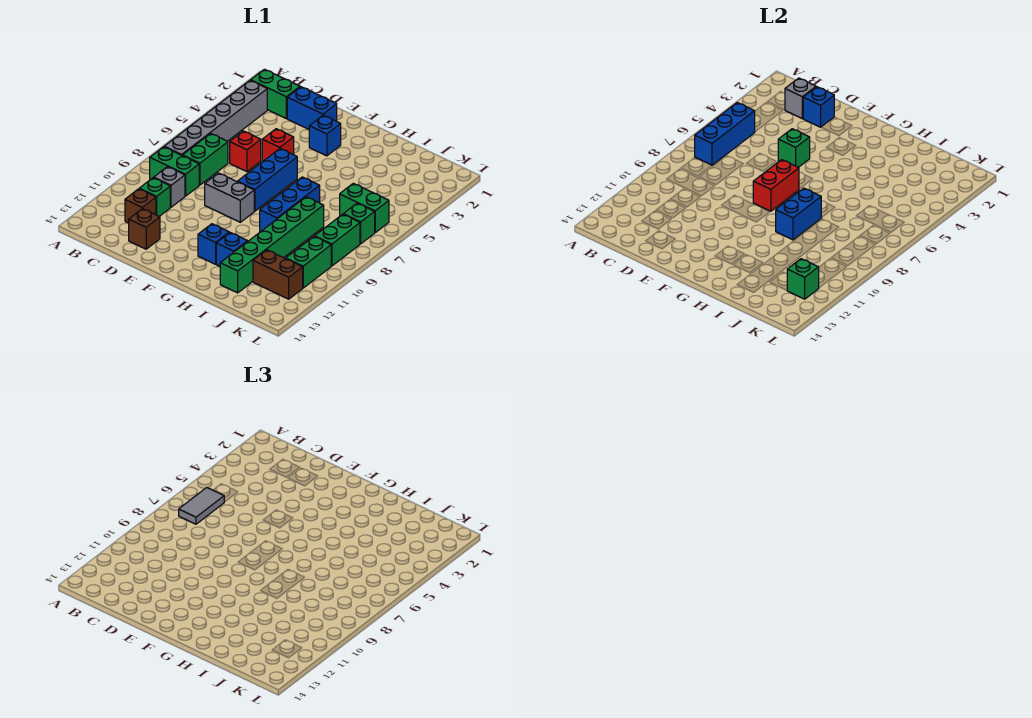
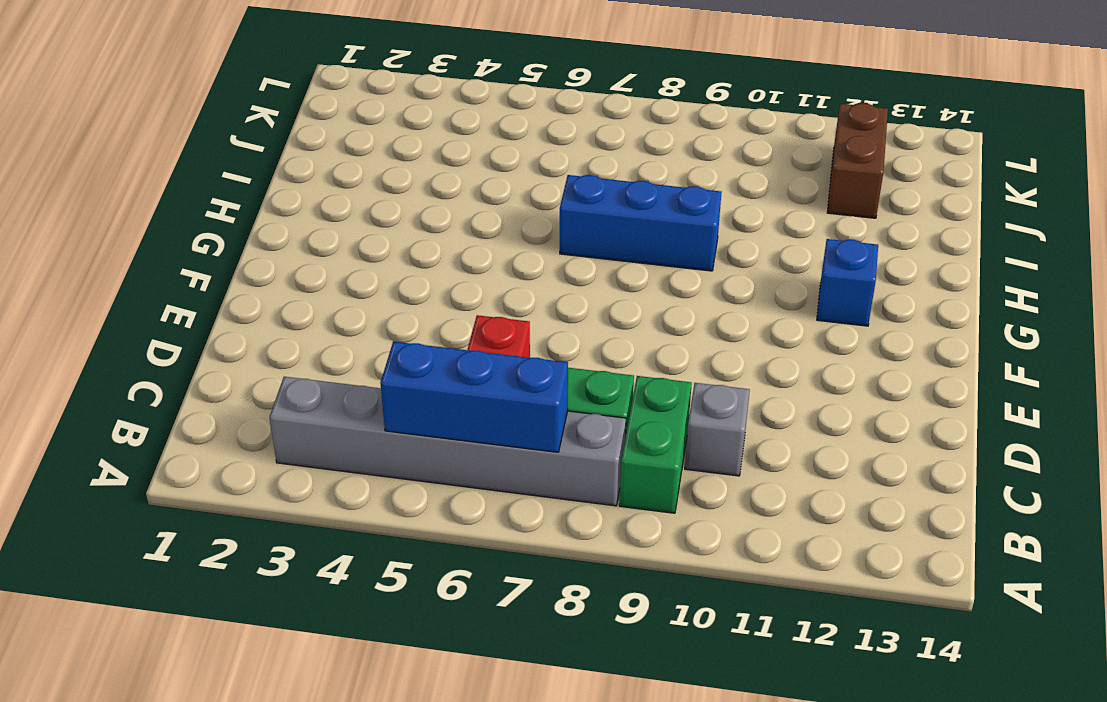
none -> green brick B2:C2 level 1
none -> green brick C11 level 1
none -> brown brick C12 level 1
none -> blue brick D2:E2 level 1

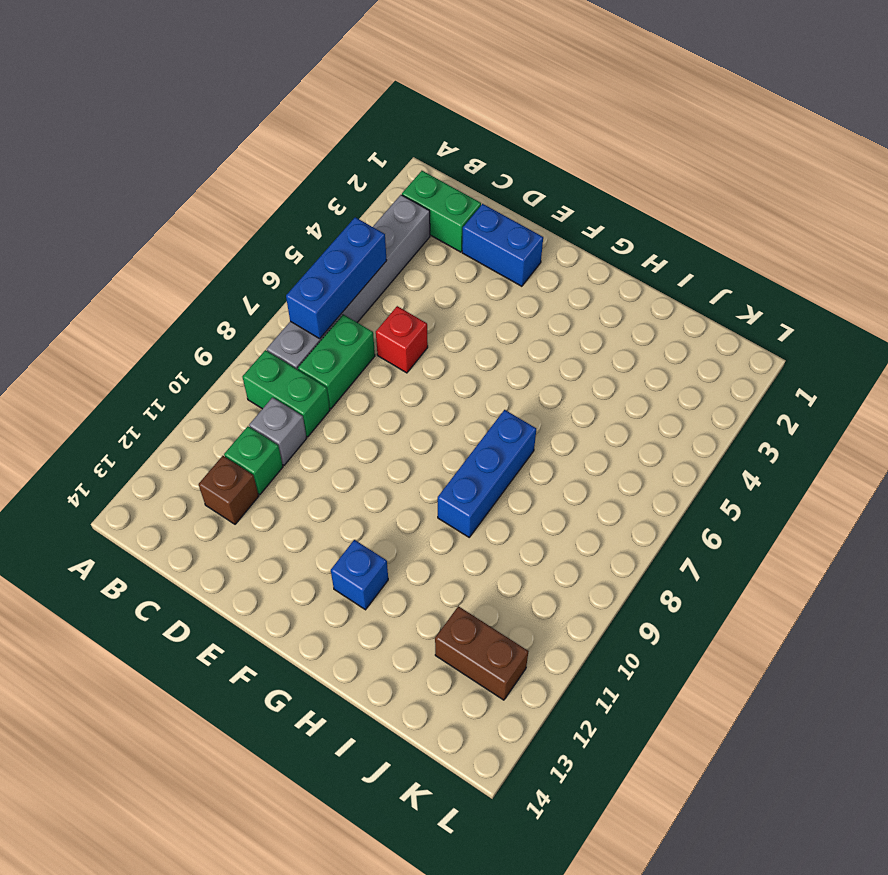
none -> brown brick D13 level 1
none -> red brick E5 level 1
none -> grey brick E9:F9 level 1
none -> blue brick F3 level 1

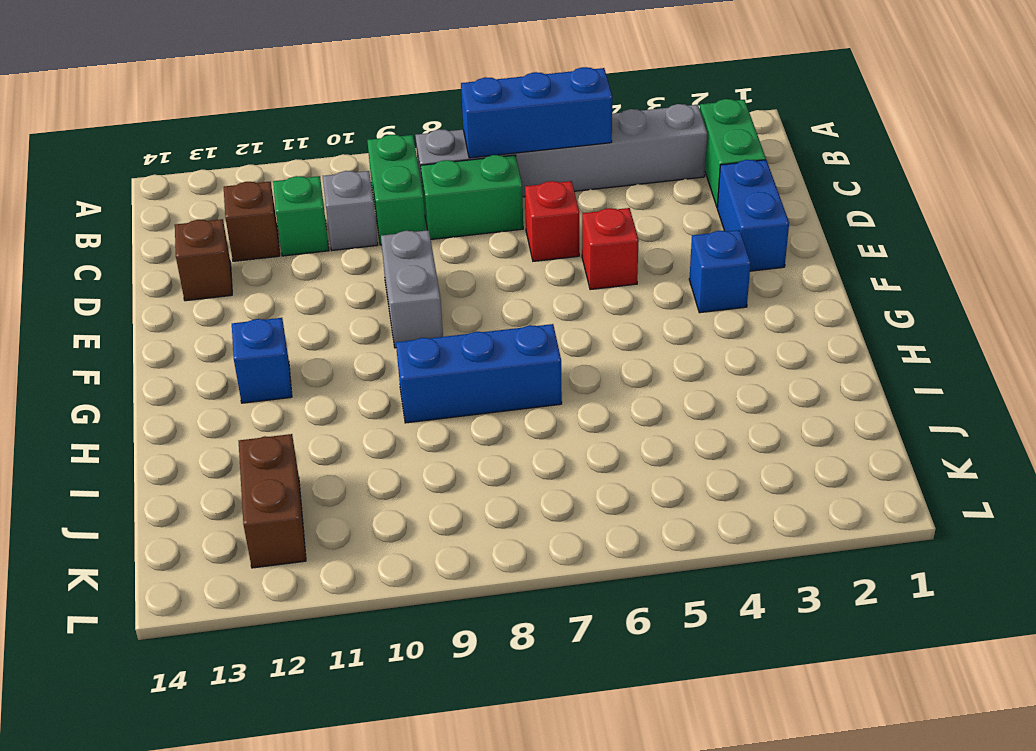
none -> blue brick F6:F8 level 1
none -> blue brick H12 level 1
none -> green brick I8:I13 level 1
none -> green brick J6:K6 level 1

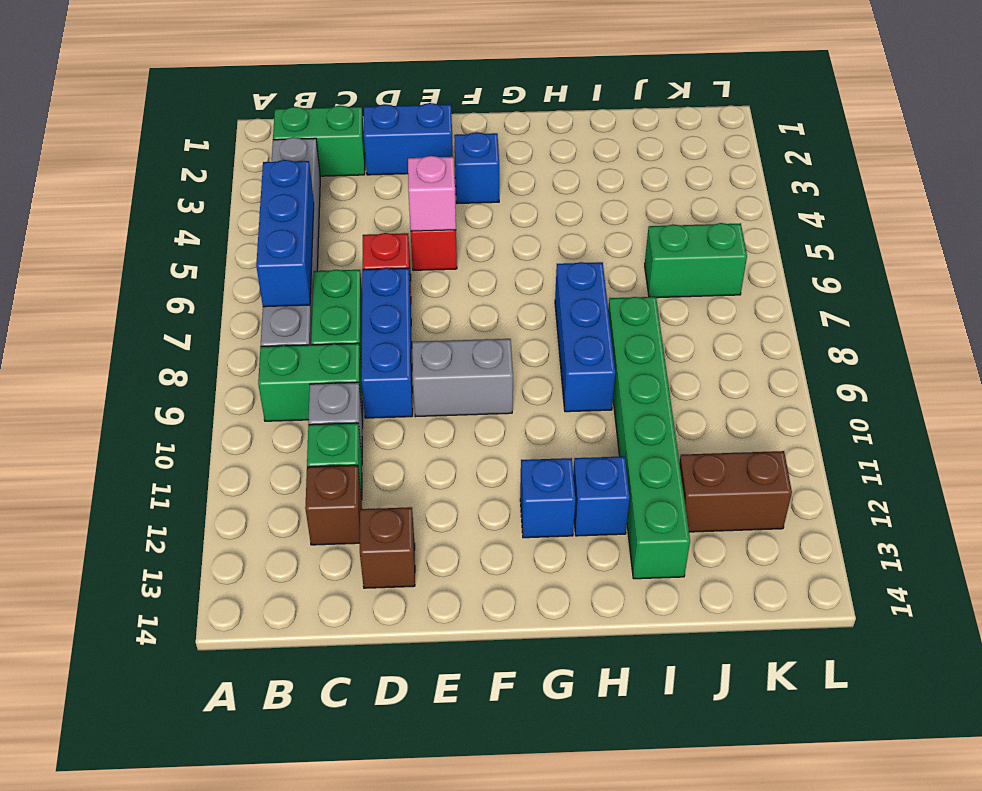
blue brick D7:D9 level 1 -> blue brick F6:F8 level 1
pink brick E5 level 2 -> green brick E5 level 2
none -> green brick K7 level 1
none -> green brick K8:K9 level 1
none -> green brick K10:K11 level 1
none -> grey brick C2 level 2

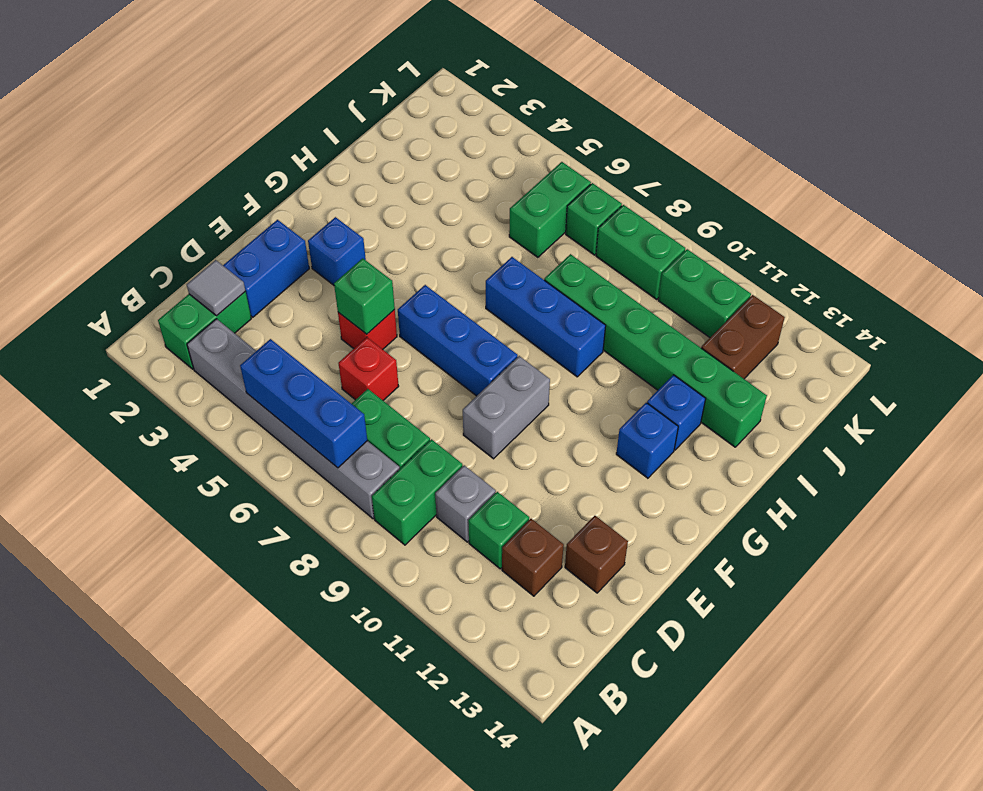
grey tile C2 level 2 -> grey brick C2 level 2
none -> blue brick D2 level 2
none -> red brick F7:F8 level 2
none -> blue brick H8:H9 level 2
none -> green brick K12 level 2

